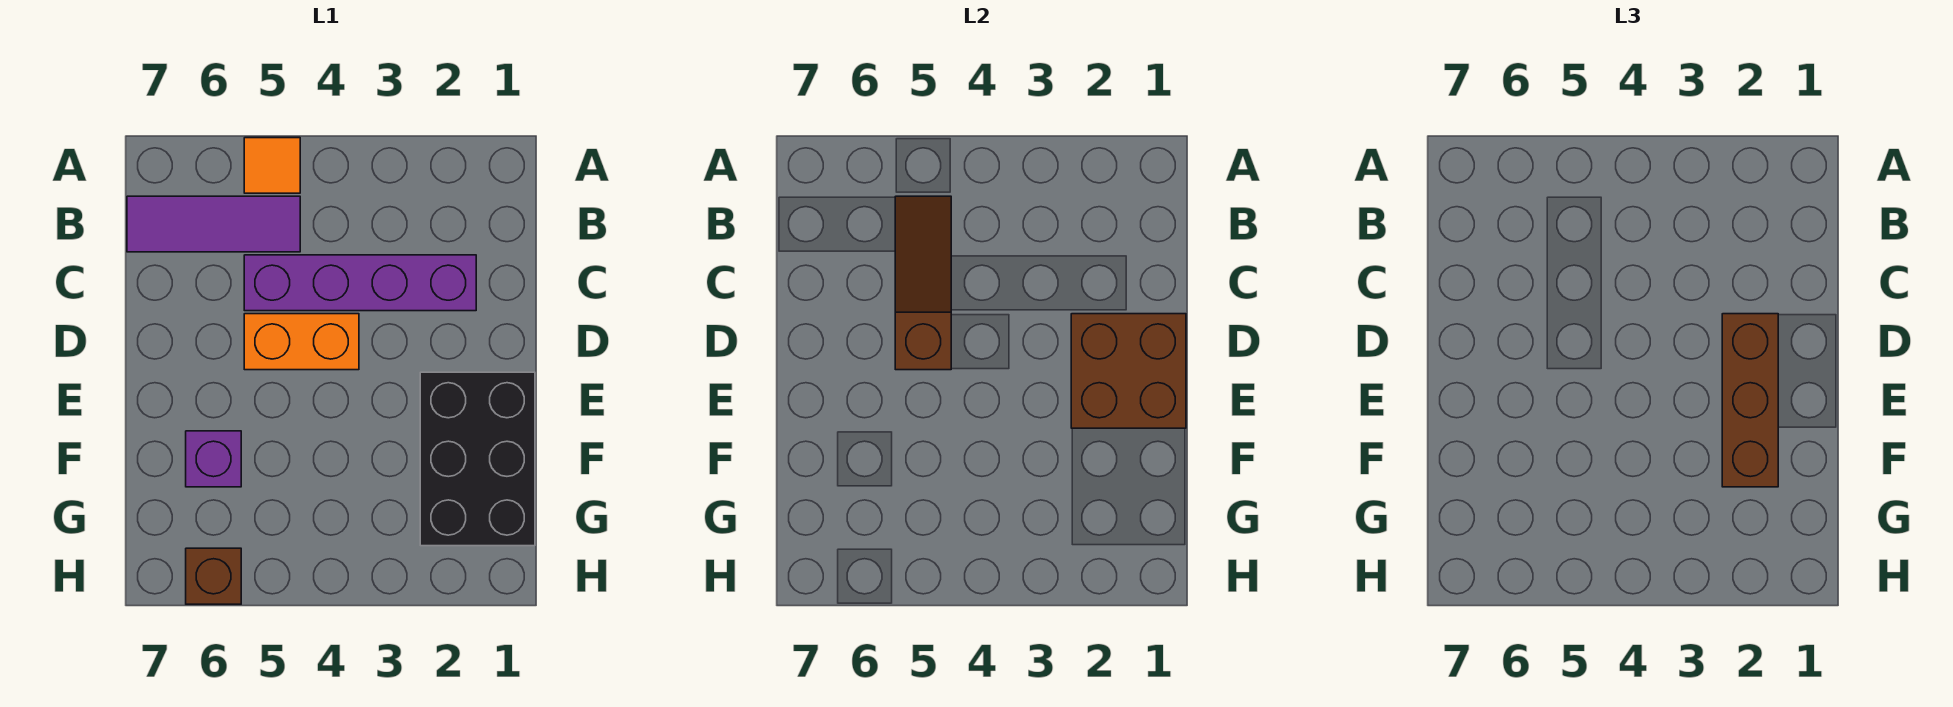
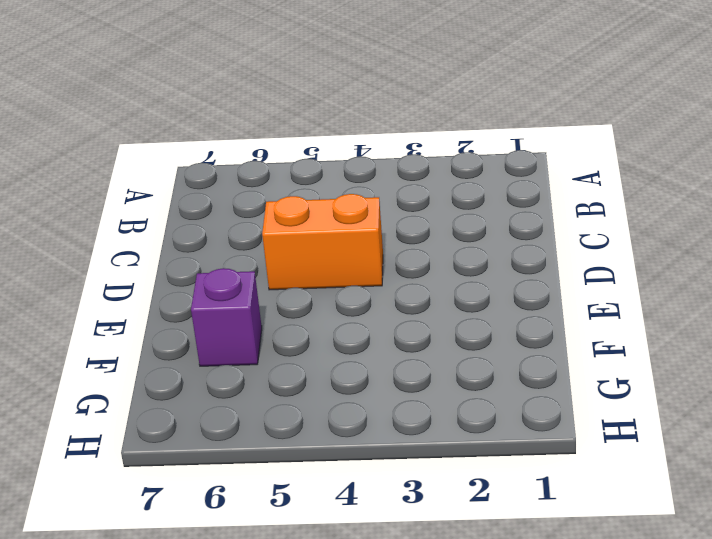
none -> orange tile A5 level 1
none -> purple tile B5:B7 level 1

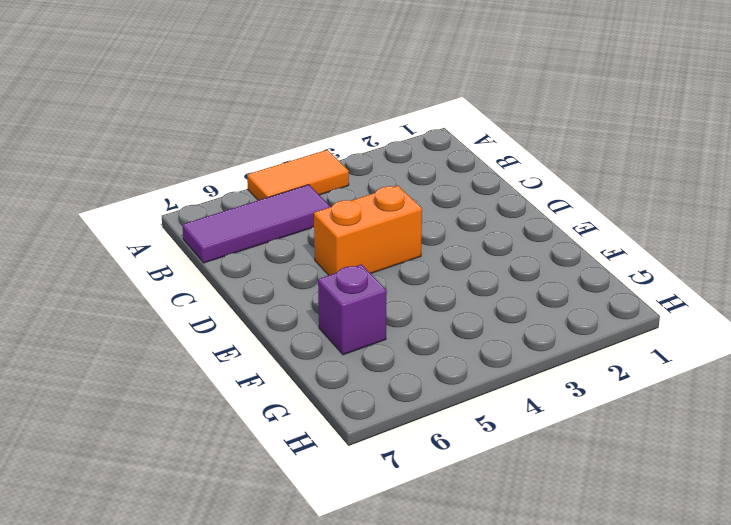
orange tile A4:A5 level 1 -> orange tile A5 level 1
none -> purple brick C2:C5 level 1
none -> black brick E1:G2 level 1

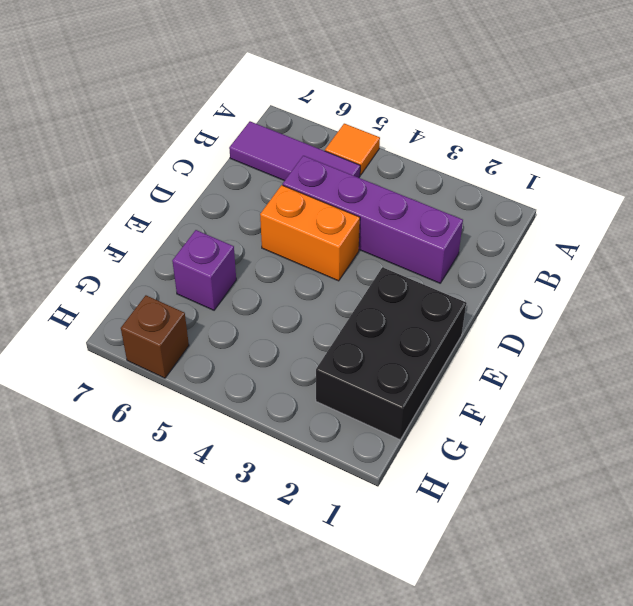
none -> brown slope B5:D5 level 2 top D
none -> brown brick D1:E2 level 2

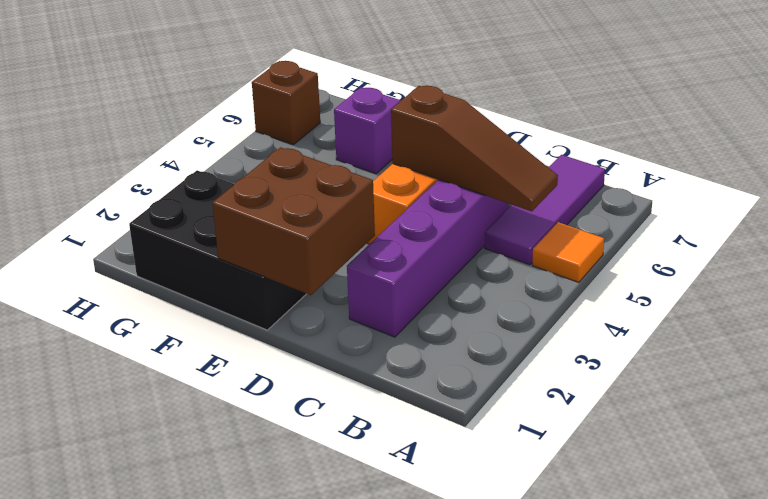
none -> brown brick D2:F2 level 3

